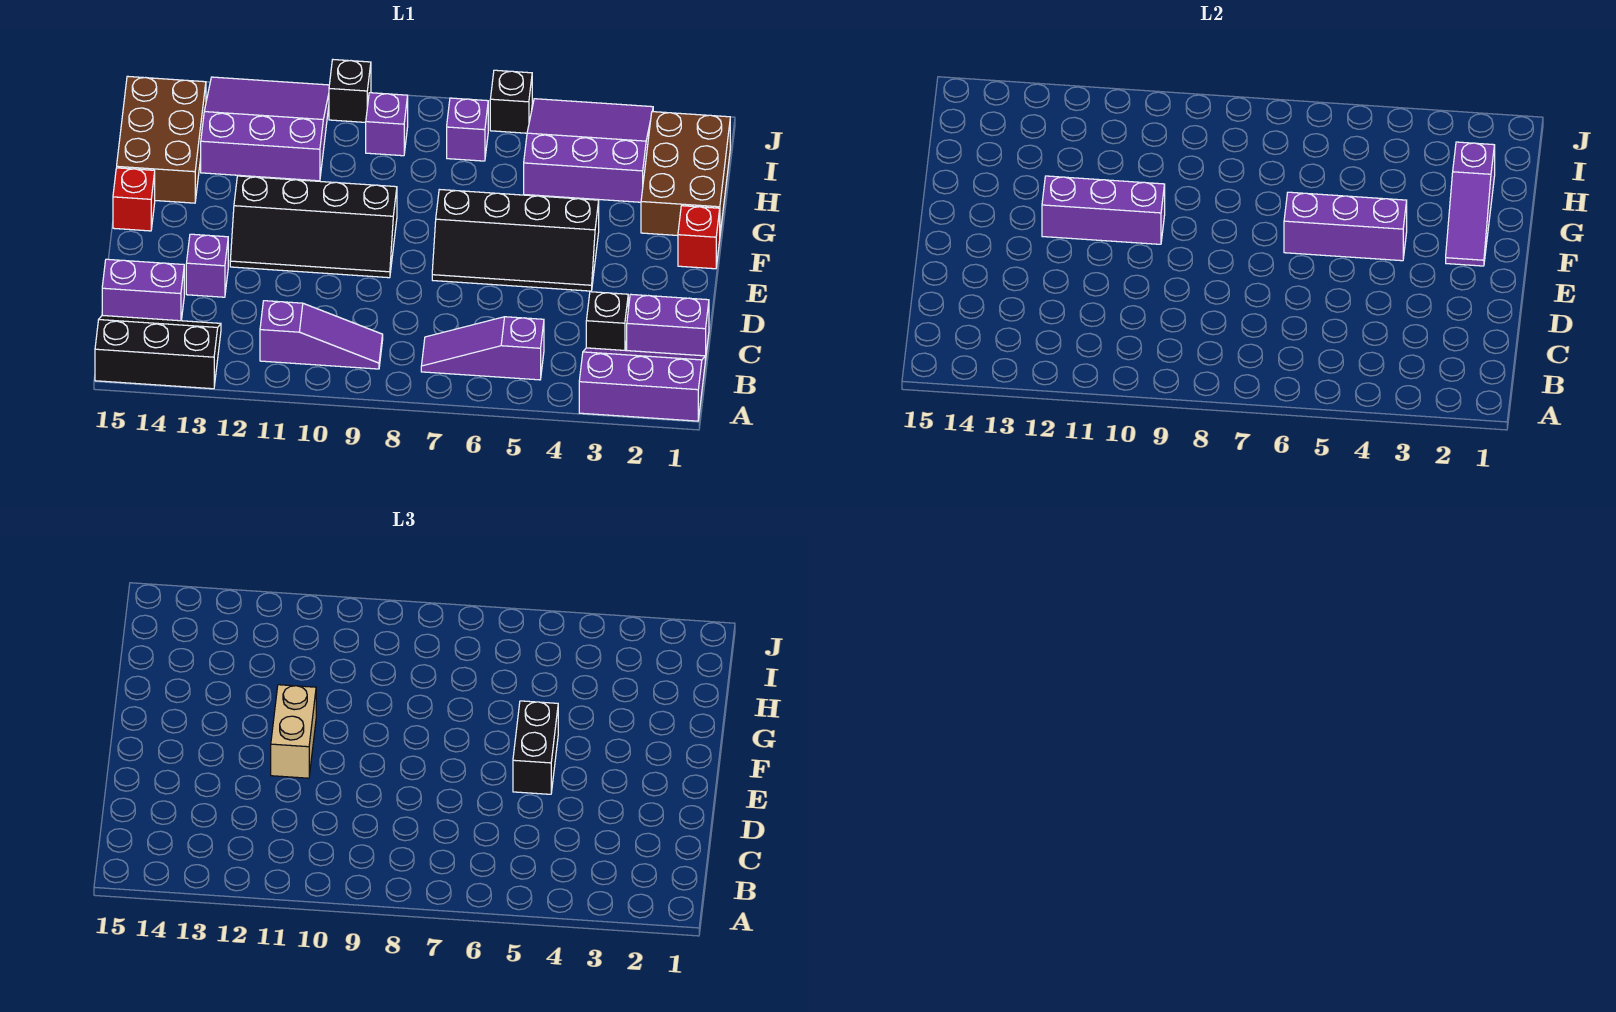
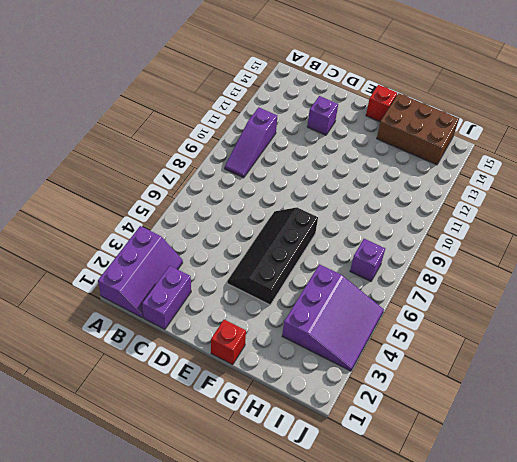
none -> black slope A13:B15 level 1 top A
none -> purple slope B5:B7 level 1 top 5
none -> black brick C3 level 1

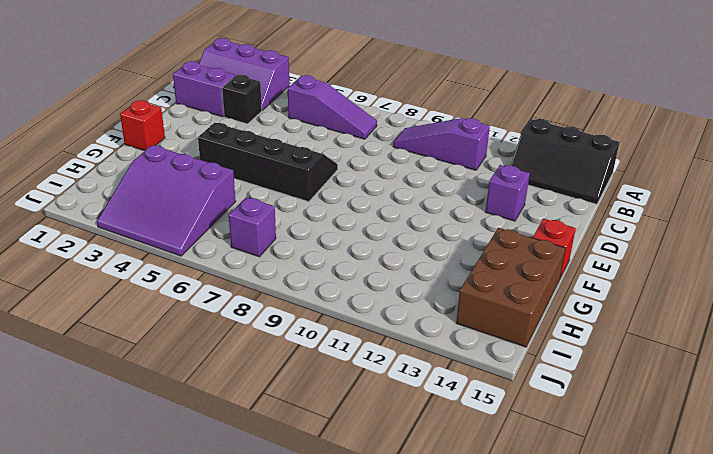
none -> purple brick C14:C15 level 1
none -> black slope E9:F12 level 1 top F
none -> brown brick G1:I2 level 1

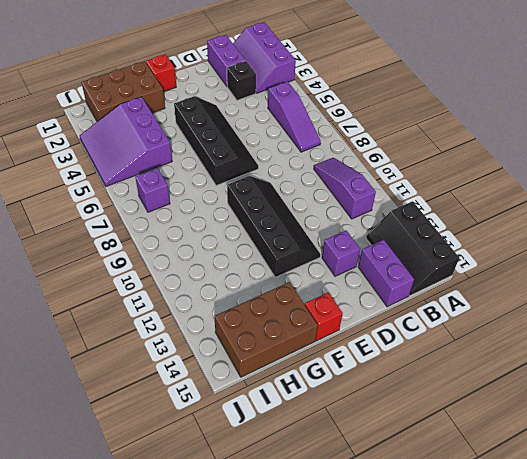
none -> purple slope H11:J13 level 1 top H
none -> purple brick I9 level 1
none -> black brick J6 level 1

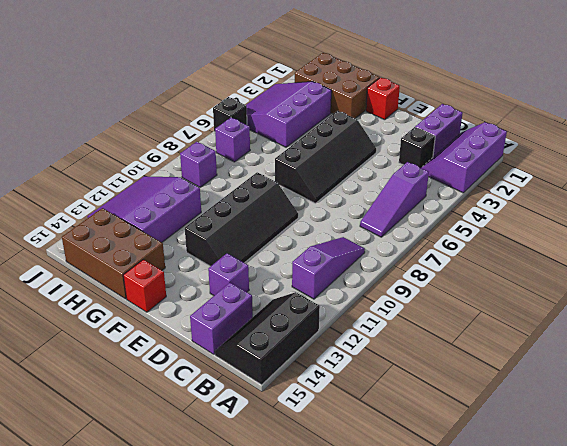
none -> black brick J10 level 1
none -> purple slope F2:H2 level 2 top H
none -> purple brick F4:F6 level 2

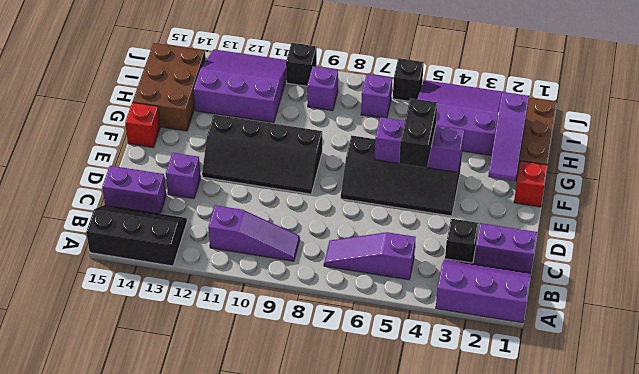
none -> purple brick F10:F12 level 2
none -> tan brick E11:F11 level 3

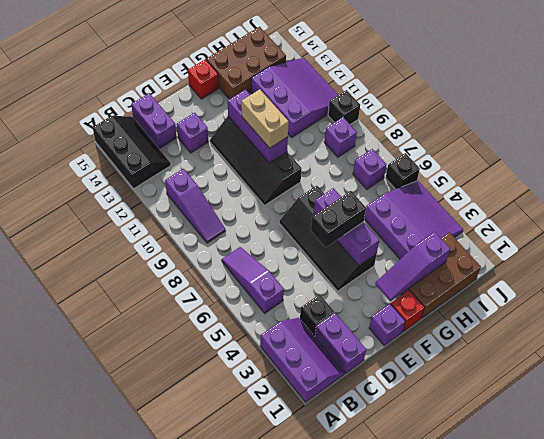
purple brick E1 level 1 -> none
tan brick F10:F11 level 3 -> tan brick E11:F11 level 3

